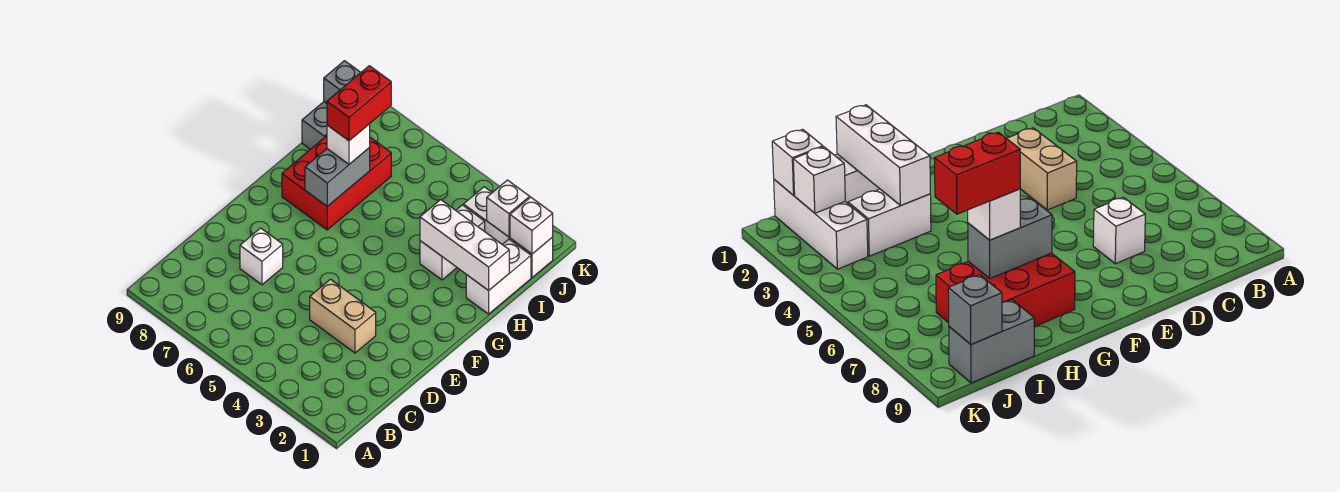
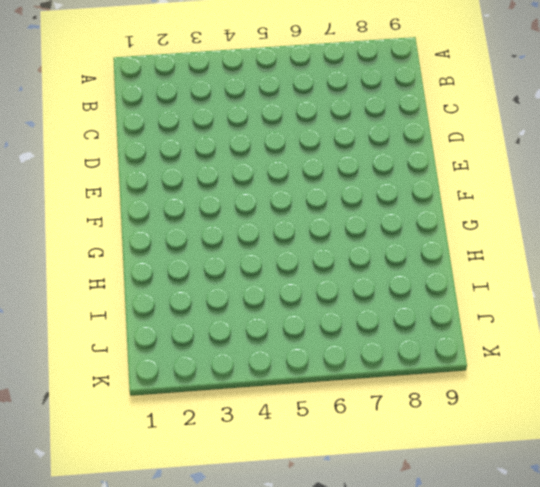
none -> tan brick D3:D4 level 1
none -> white brick D7 level 1
none -> red brick G7:I8 level 1

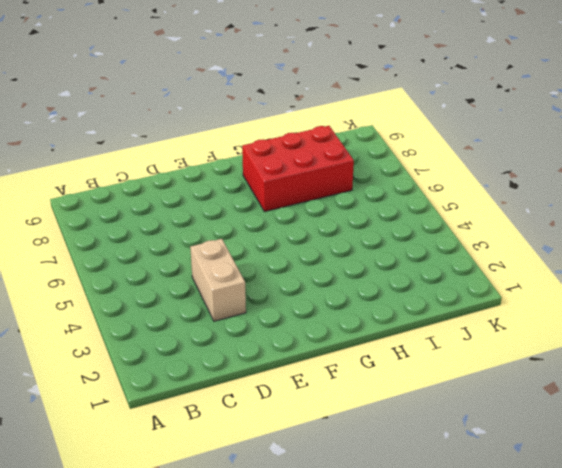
none -> white brick D7 level 1
none -> white brick H1:I1 level 1
none -> white brick H3:I3 level 1

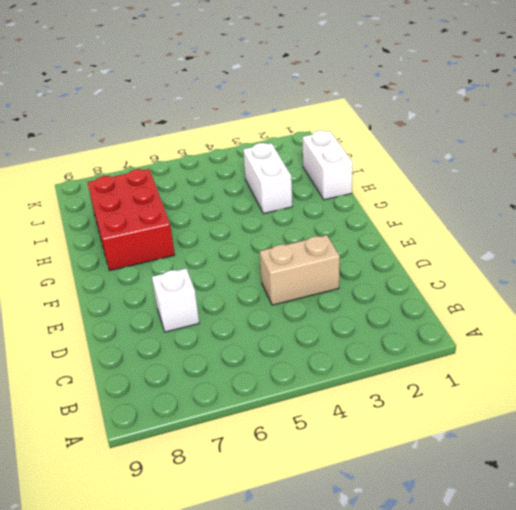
none -> grey brick I9:J9 level 1
none -> white brick J1:J3 level 1
none -> grey brick G7:H7 level 2

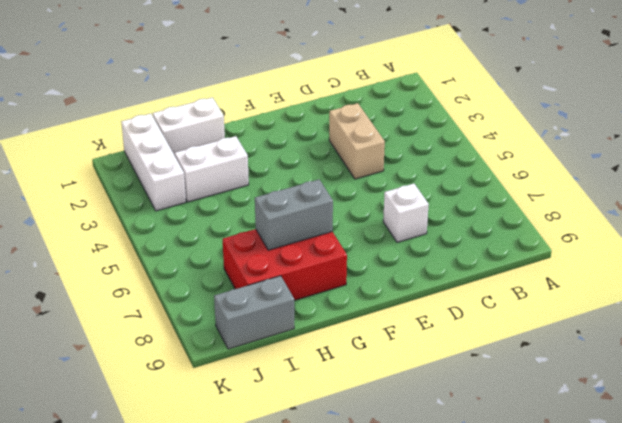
none -> white brick H1:H3 level 2
none -> white brick J1 level 2
none -> white brick J2 level 2

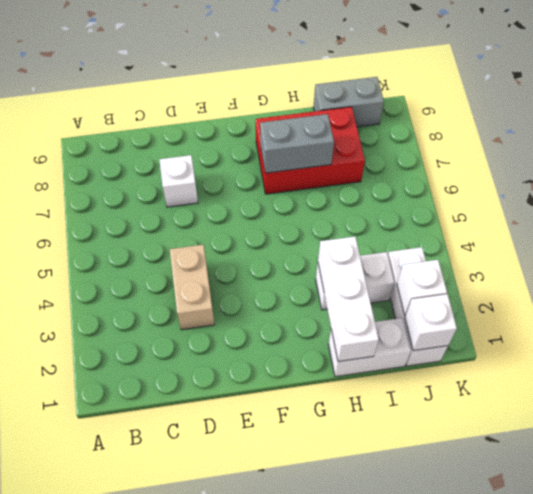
none -> grey brick J9 level 2
none -> white brick H7 level 3
none -> red brick H7:I7 level 4

